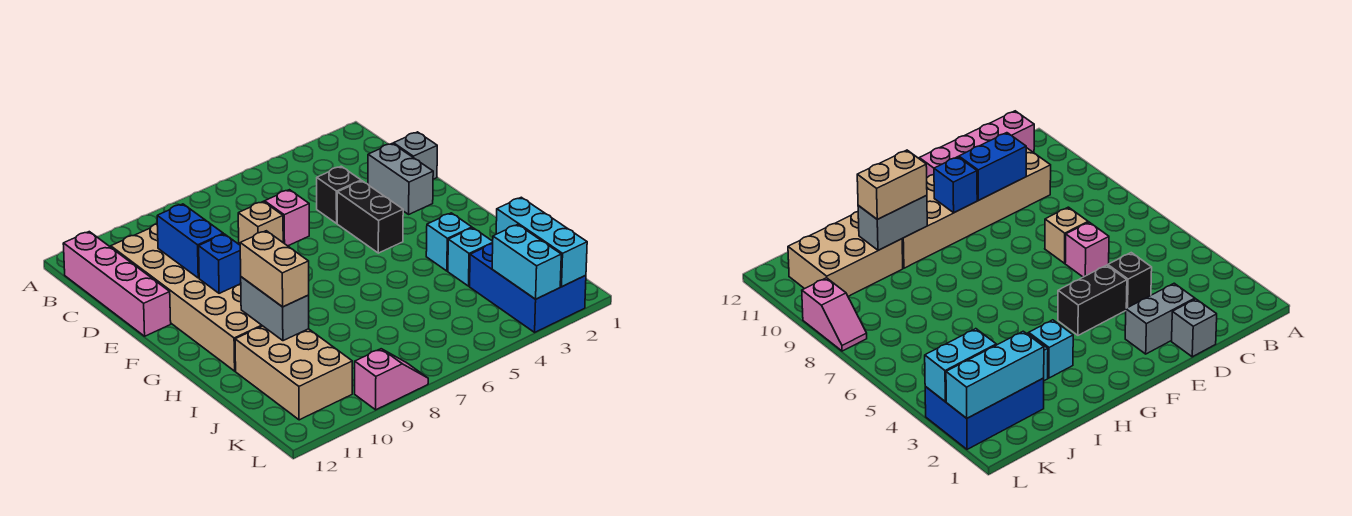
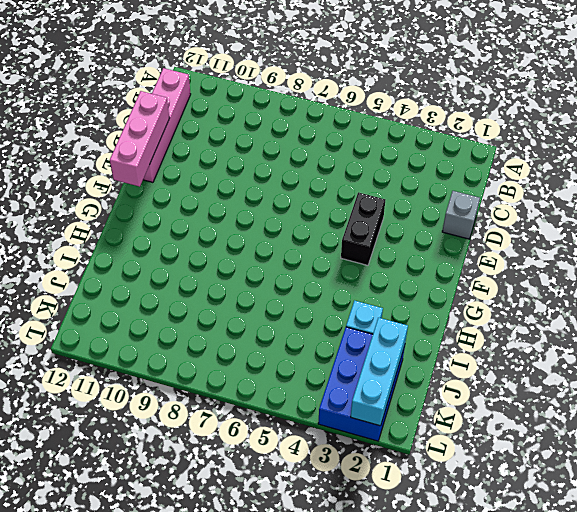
pink brick D12:F12 level 2 -> none
none -> tan brick C10:H11 level 1
none -> grey brick D2:E2 level 1
none -> black brick D4 level 1

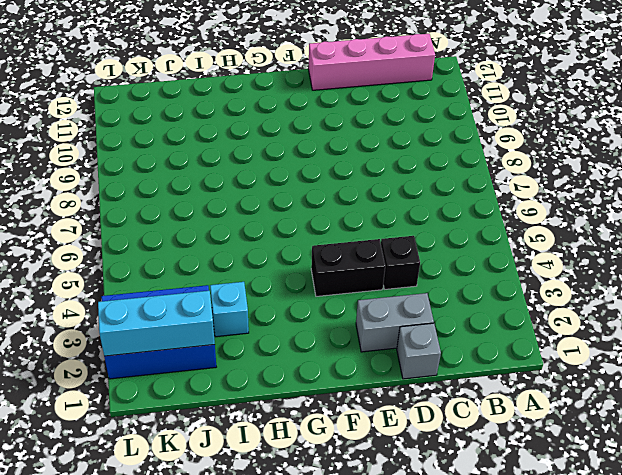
none -> tan brick C10:H11 level 1
none -> pink brick D6 level 1
none -> tan brick D7 level 1

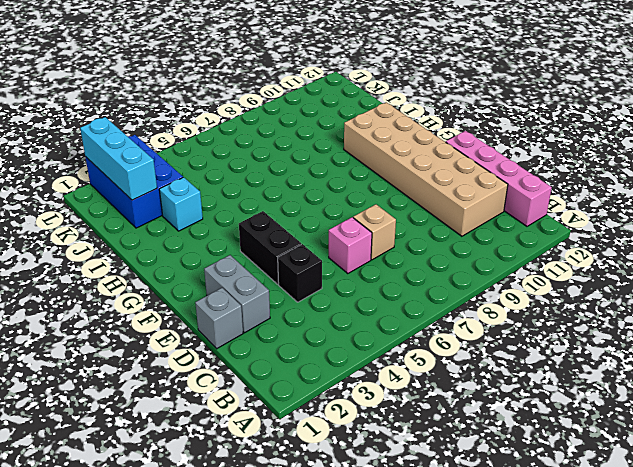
none -> cyan brick H3 level 1
none -> tan brick I10:K11 level 1
none -> pink slope L8:L9 level 1 top 9

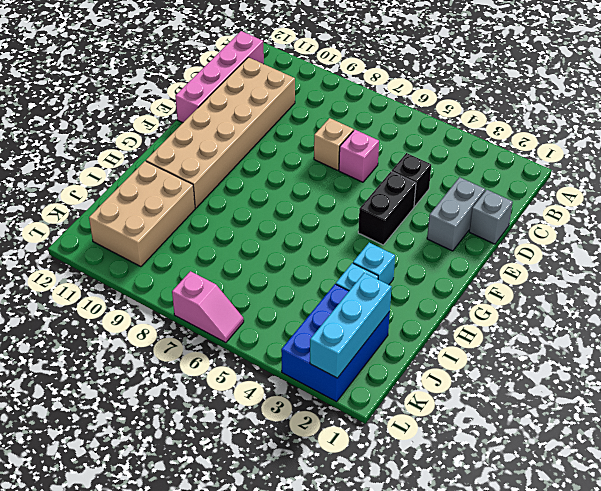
pink slope L6:L7 level 1 top 7 -> pink slope L8:L9 level 1 top 9
none -> blue brick D10:E10 level 2
none -> blue brick F10 level 2
none -> grey brick H10:I10 level 2

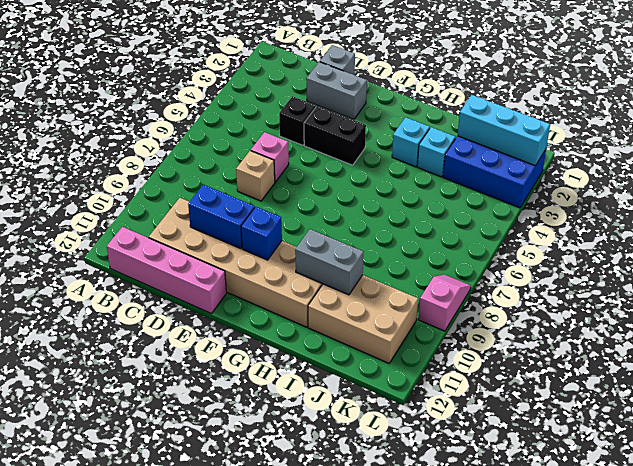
none -> cyan brick K3:L3 level 2
none -> tan brick H10:I10 level 3

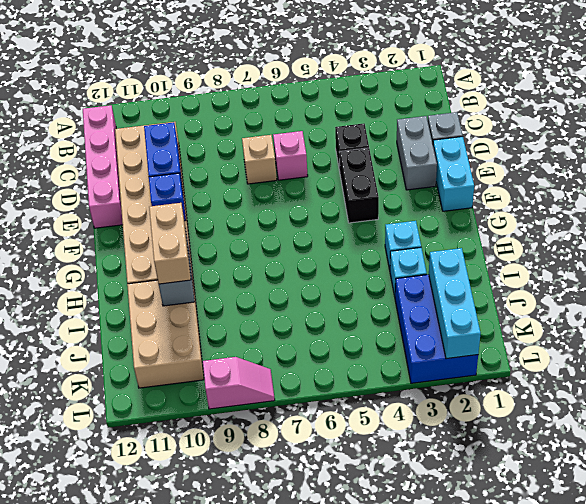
cyan brick E1:F1 level 1 -> cyan brick K3:L3 level 2

